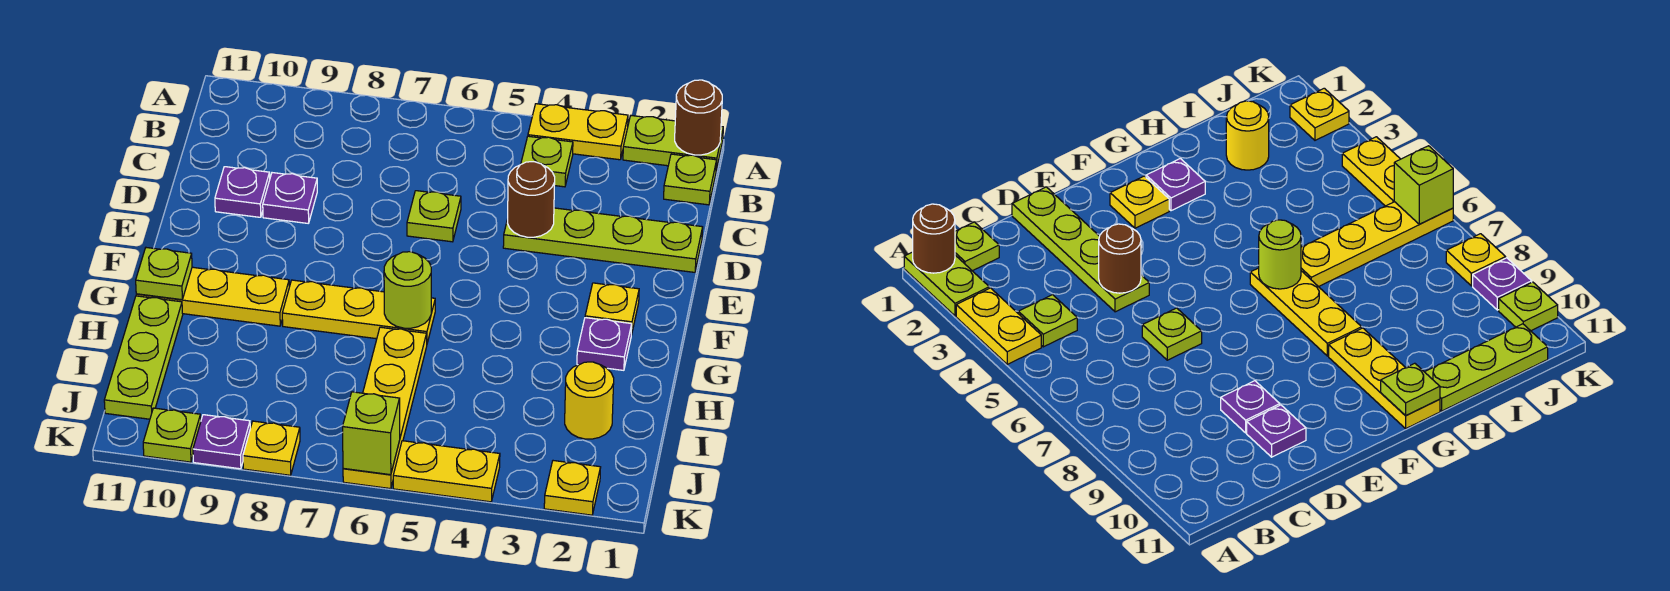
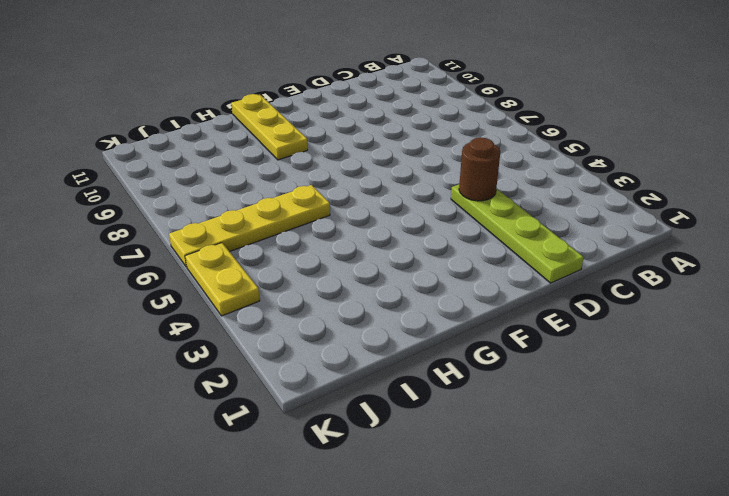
none -> lime plate A1:A2 level 1
none -> yellow plate A3:A4 level 1
none -> lime plate B1 level 1

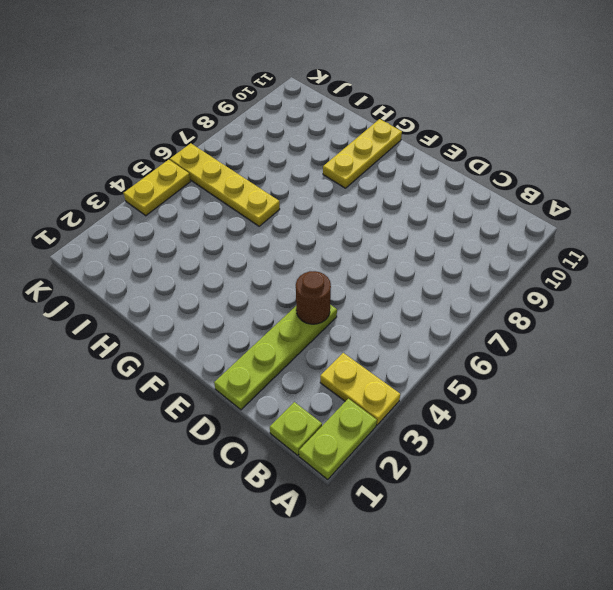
yellow plate A3:B3 level 1 -> yellow plate A3:A4 level 1
none -> lime plate B4 level 1
none -> lime plate D6 level 1
none -> purple plate D9 level 1

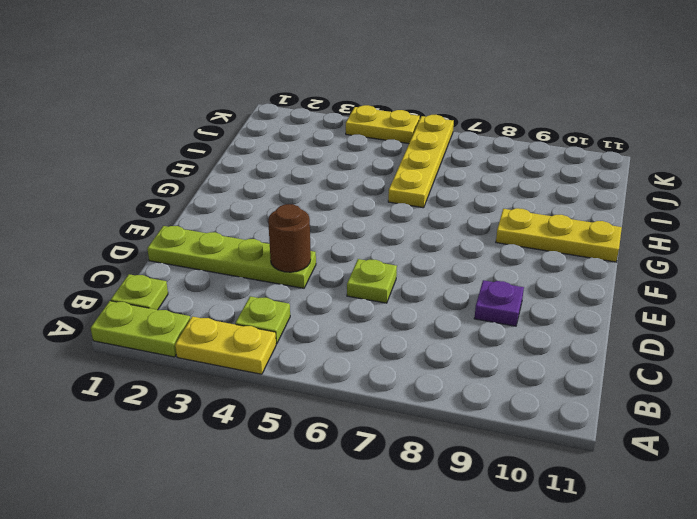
none -> purple plate D10 level 1
none -> yellow plate F2 level 1
none -> purple plate G2 level 1

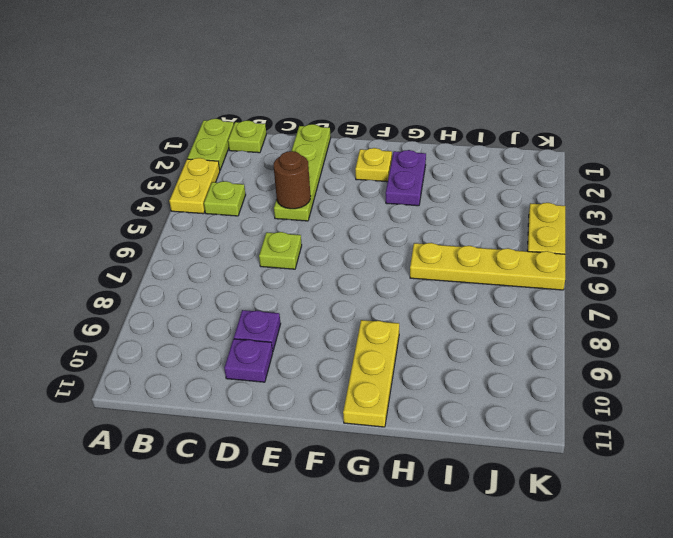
purple plate G2:G3 level 1 -> purple plate G2 level 1
none -> yellow plate G6:G8 level 1
none -> lime plate H11:J11 level 1
none -> yellow round brick I2 level 1

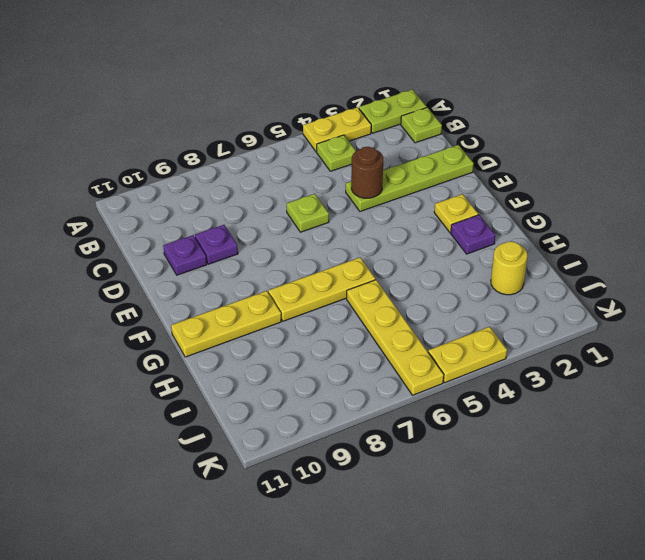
none -> lime plate H11:J11 level 1
none -> yellow plate K2 level 1
none -> yellow plate K8 level 1

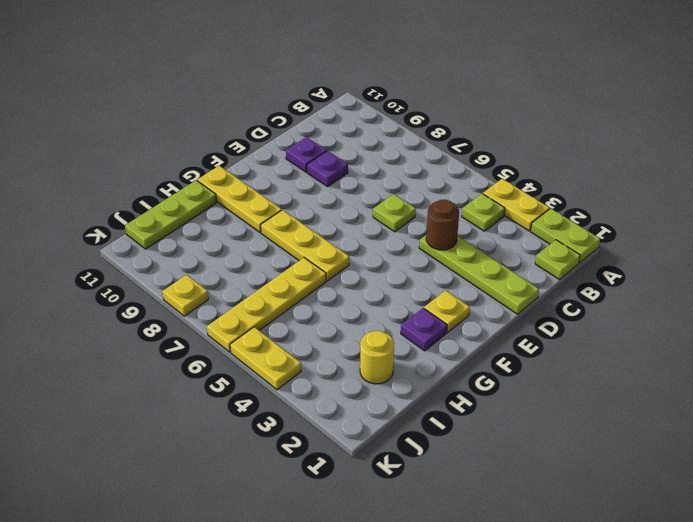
none -> yellow plate K2 level 1
none -> purple plate K9 level 1
none -> lime plate K10 level 1

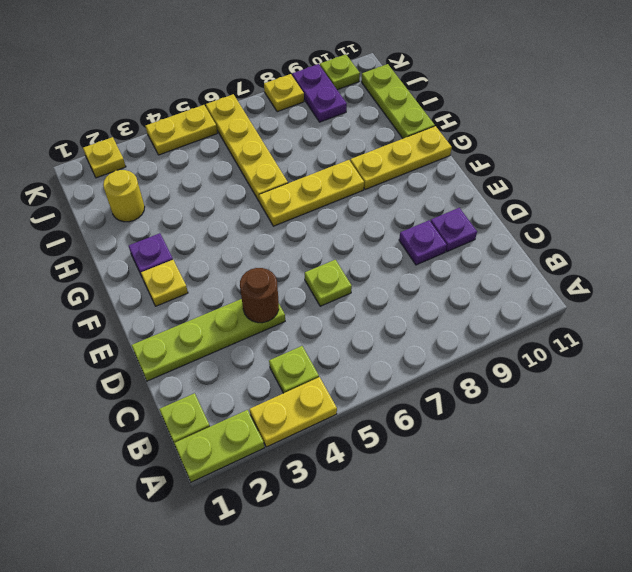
purple plate J9:K9 level 1 -> purple plate K9 level 1
none -> brown round brick A1 level 2
none -> lime round brick G6 level 2
none -> lime plate G11 level 2

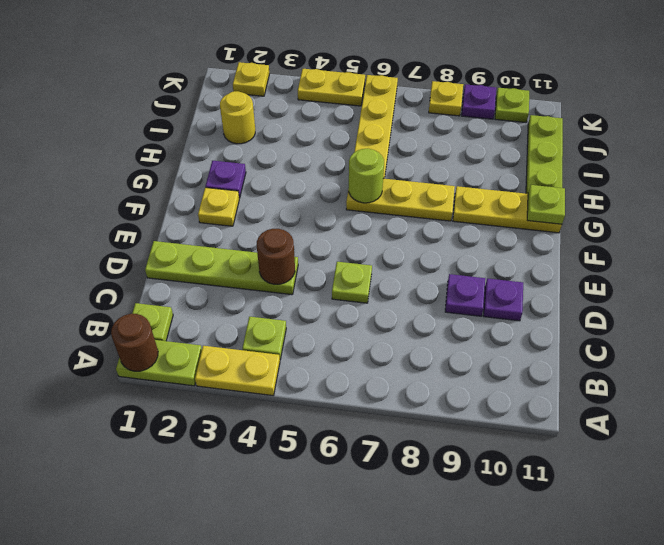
none -> lime brick K6 level 2

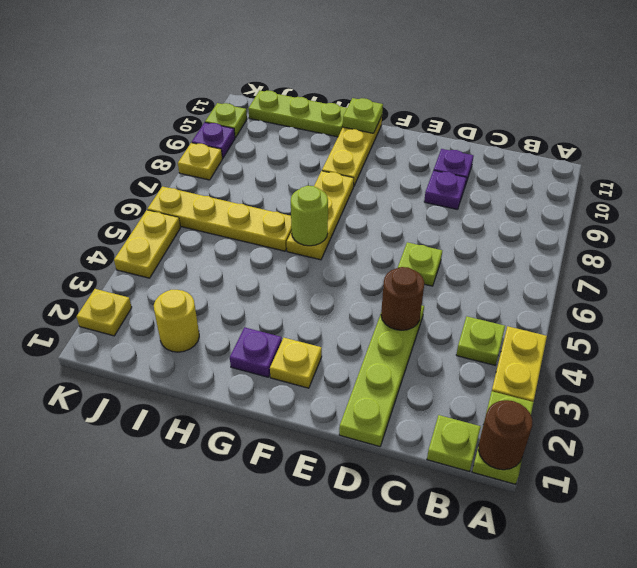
none -> lime brick K6 level 2

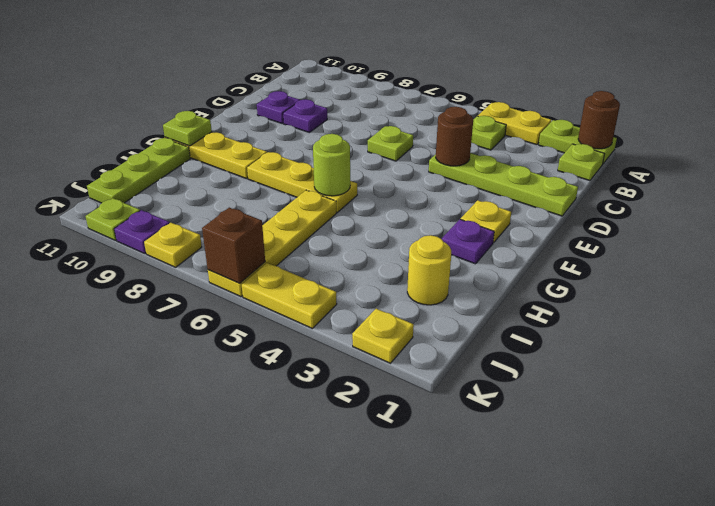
brown brick K6 level 2 -> lime brick K6 level 2

